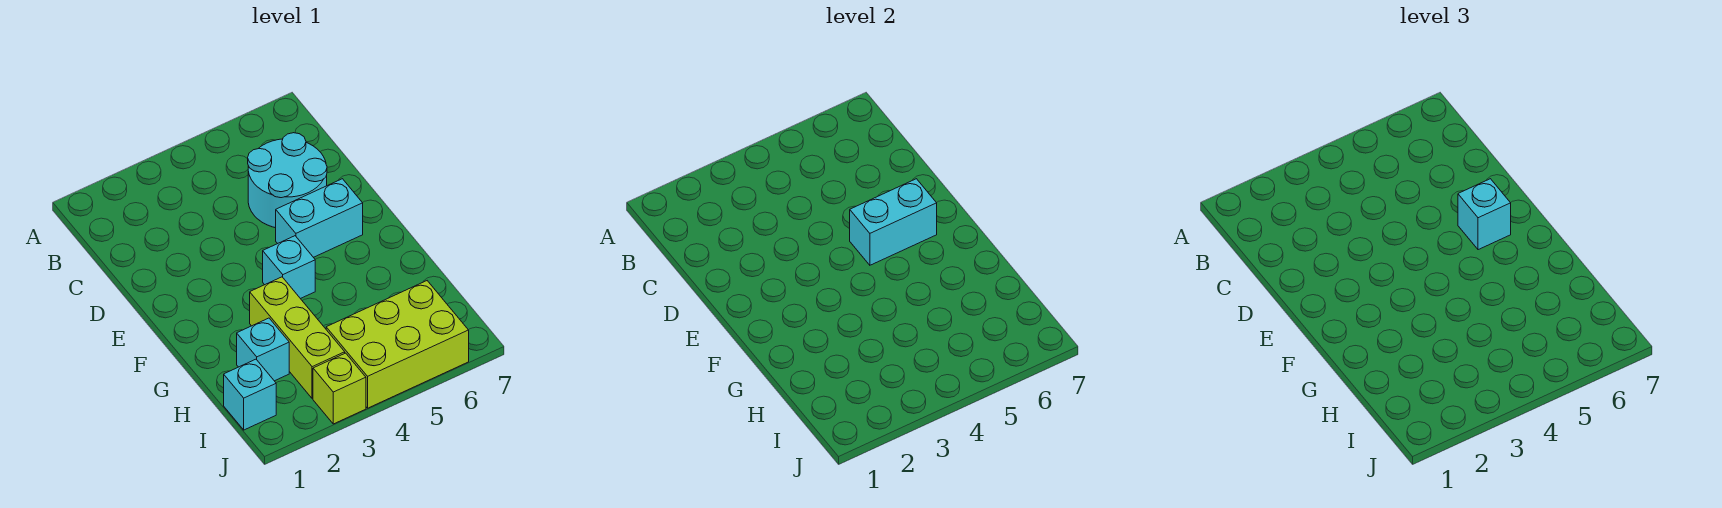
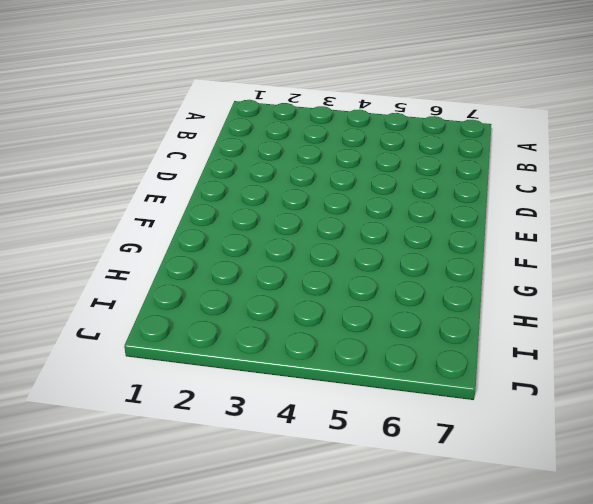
none -> cyan round brick C5:D6 level 1
none -> cyan brick E5:E6 level 1

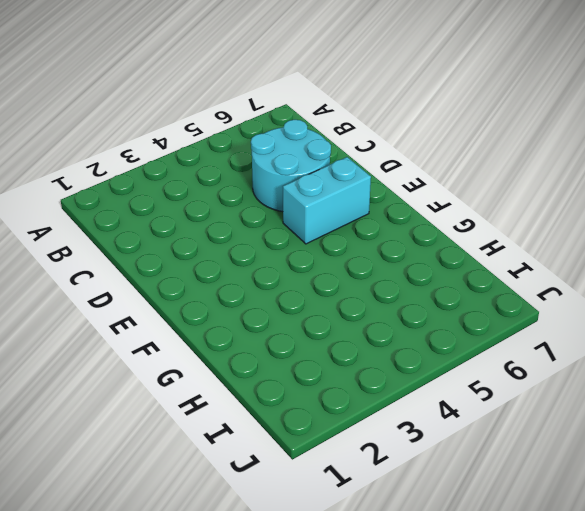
none -> cyan brick F4 level 1
none -> lime brick G3:I3 level 1

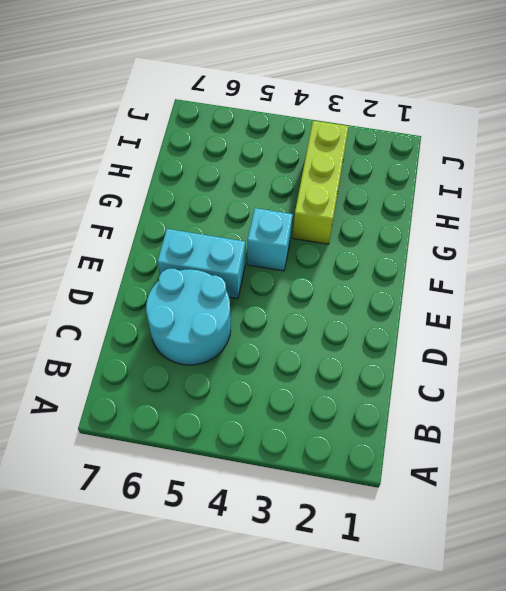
none -> cyan brick H2 level 1
none -> cyan brick I1 level 1

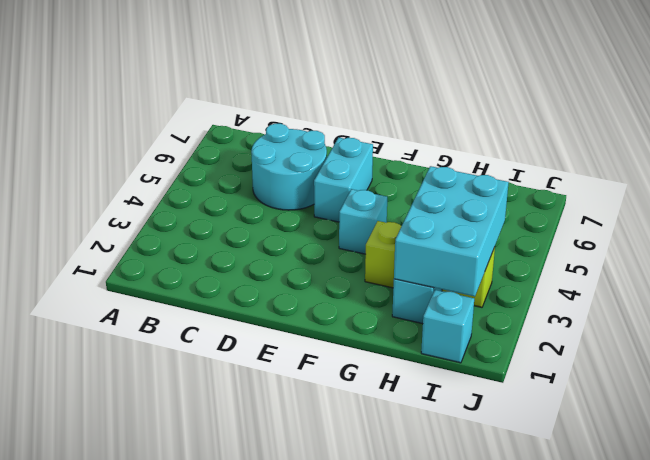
cyan brick H2:I4 level 2 -> none
none -> lime brick I4:J6 level 1
none -> lime brick J3 level 1

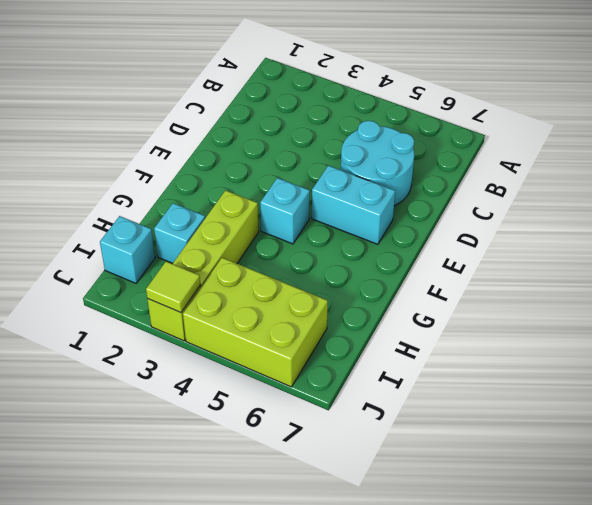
lime tile J3 level 2 -> none
none -> cyan brick E5:E6 level 2
none -> cyan brick E6 level 3

